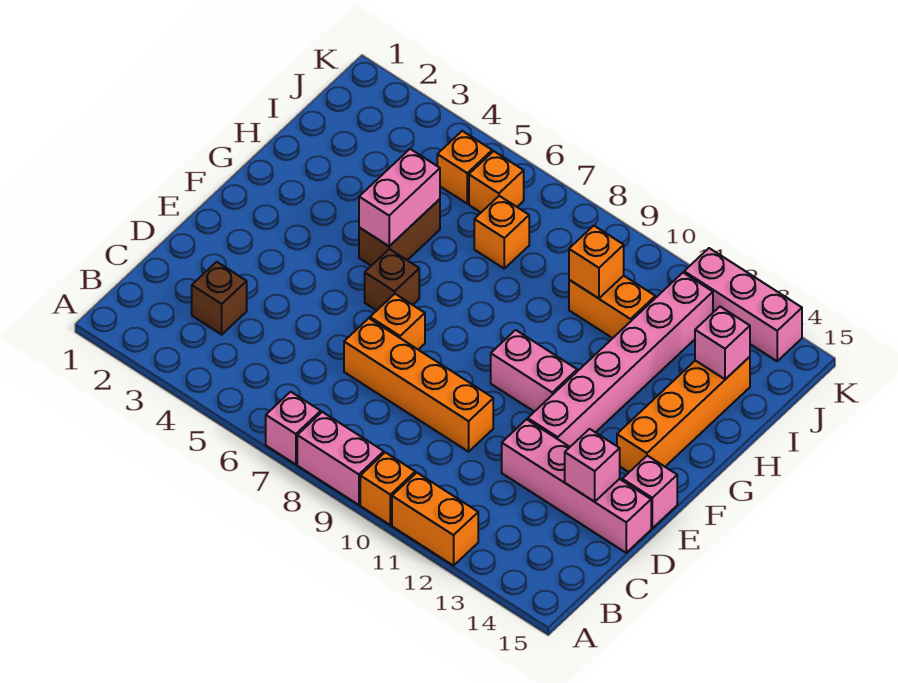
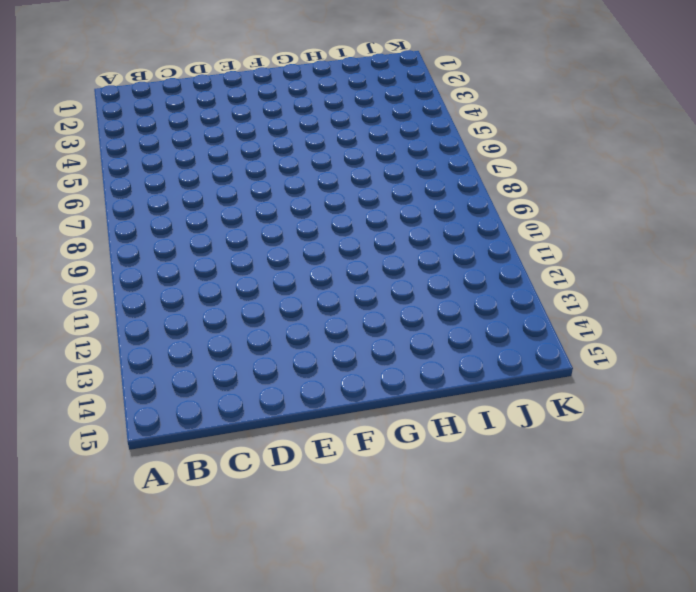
none -> pink brick A7 level 1
none -> pink brick A8:A9 level 1
none -> orange brick A10 level 1

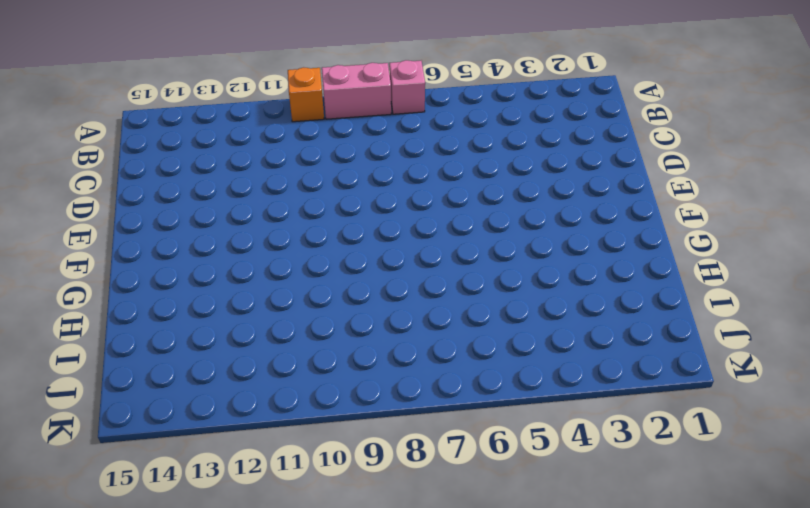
none -> orange brick A11:A12 level 1
none -> brown brick C3 level 1
none -> orange brick D7:D10 level 1

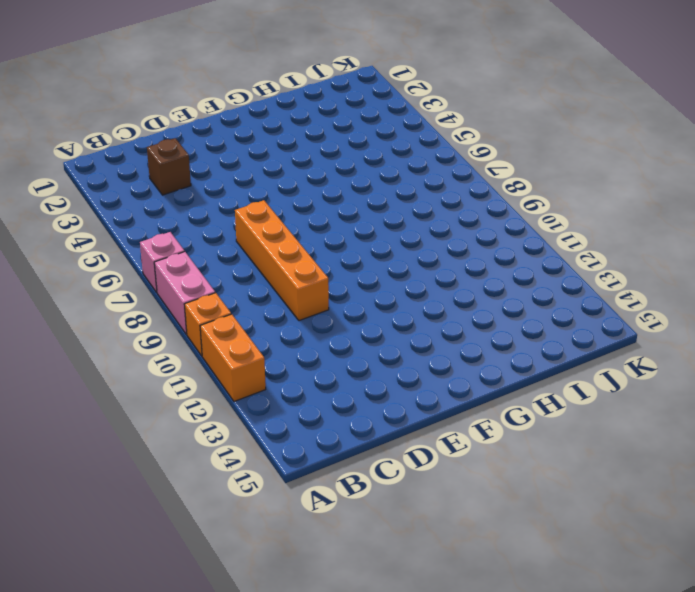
none -> pink brick D12:D15 level 1
none -> orange brick E7 level 1
none -> pink brick E12:J12 level 1

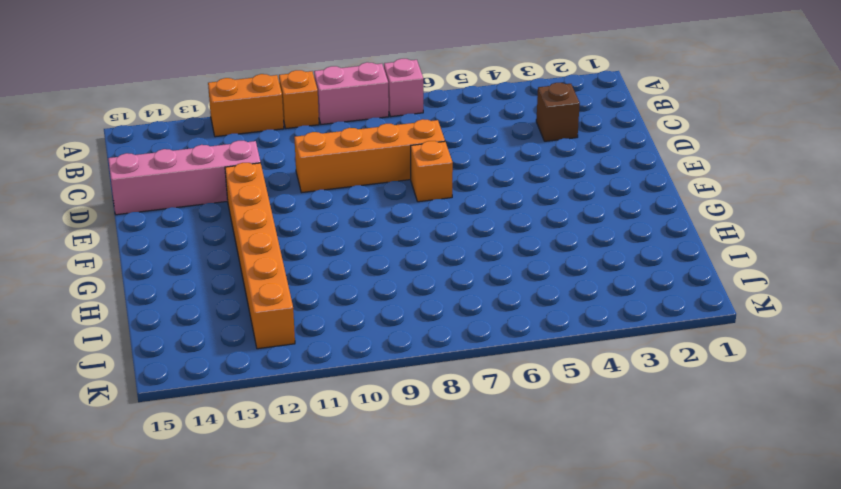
orange brick E12:J12 level 1 -> pink brick E12:J12 level 1
none -> pink brick E15 level 1
none -> brown brick F6 level 1
none -> pink brick F10:F11 level 1

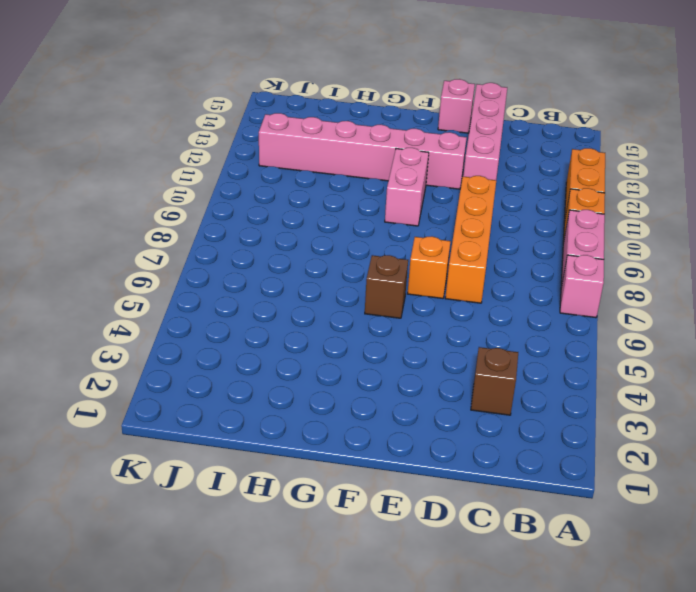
none -> orange brick F14:I14 level 1
none -> brown brick G5:H5 level 1
none -> orange brick I7 level 1

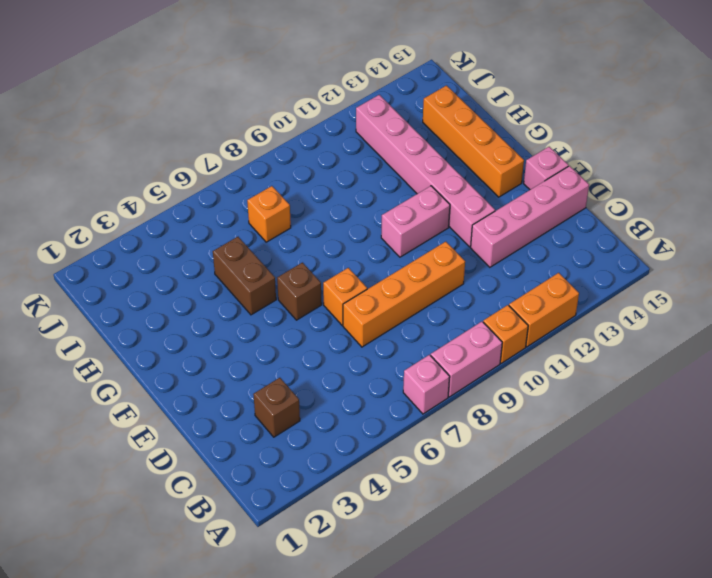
none -> orange brick I10:I11 level 1
none -> orange brick J5 level 1
none -> orange brick J6 level 1

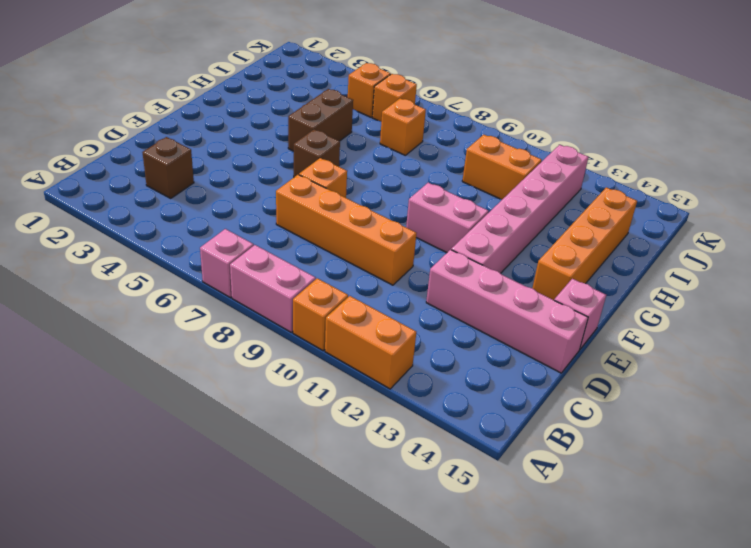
none -> pink brick K12:K14 level 1
none -> pink brick D14 level 2
none -> pink brick G5:H5 level 2

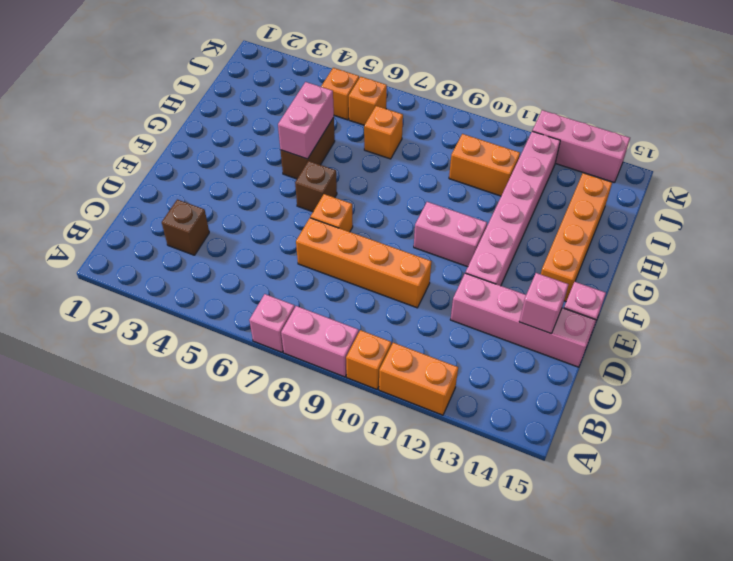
none -> orange brick I10 level 2
none -> pink brick I14 level 2

